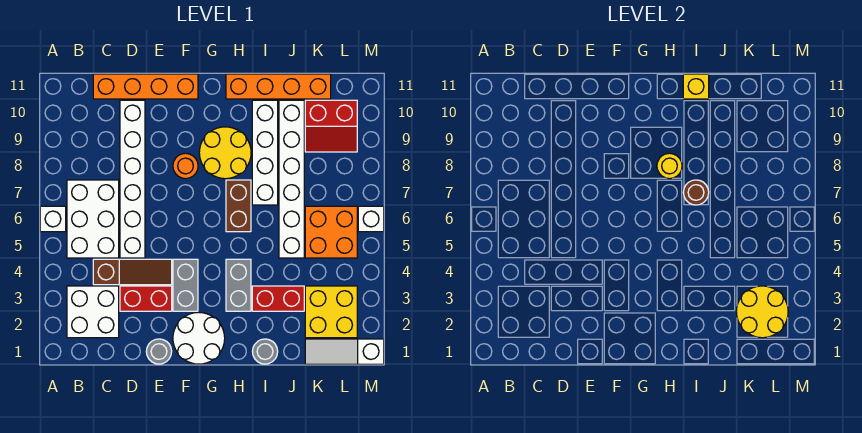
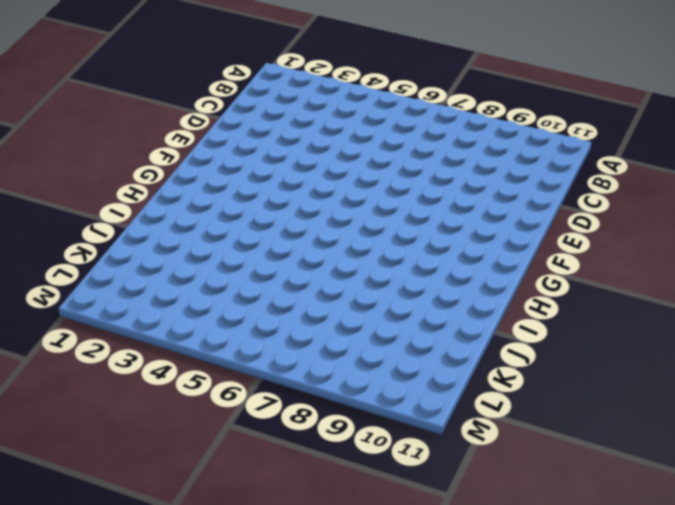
none -> white brick A6 level 1
none -> white brick B2:C3 level 1
none -> white brick B5:C7 level 1

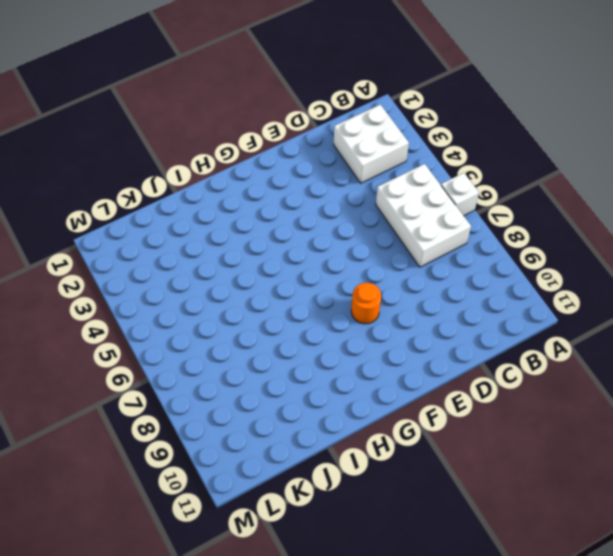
none -> brown slope C4:E4 level 1 top C
none -> orange brick C11:F11 level 1
none -> red brick D3:E3 level 1

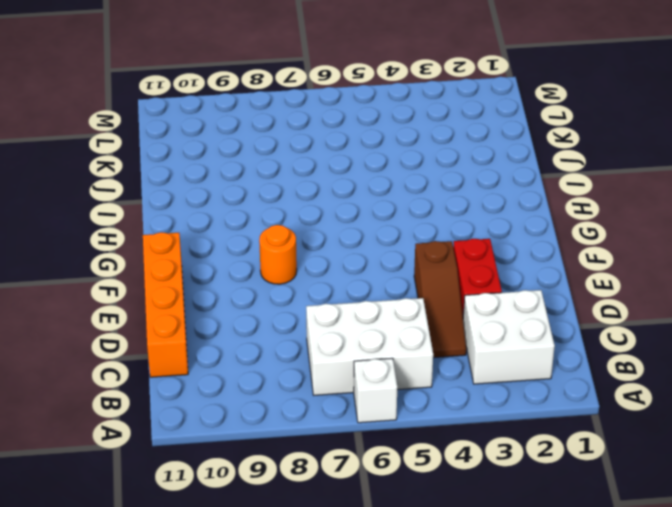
brown slope C4:E4 level 1 top E -> brown slope C4:E4 level 1 top C
none -> white brick D5:D10 level 1
none -> grey round brick E1 level 1
none -> white round brick F1:G2 level 1

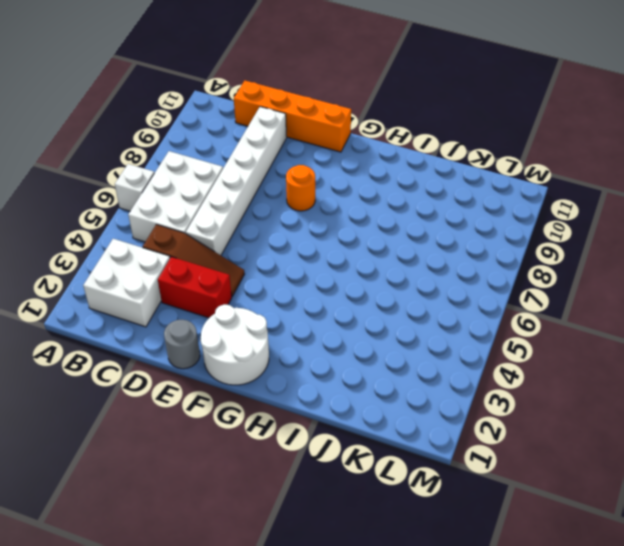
none -> grey brick F3:F4 level 1
none -> yellow round brick G8:H9 level 1
none -> grey brick H3:H4 level 1

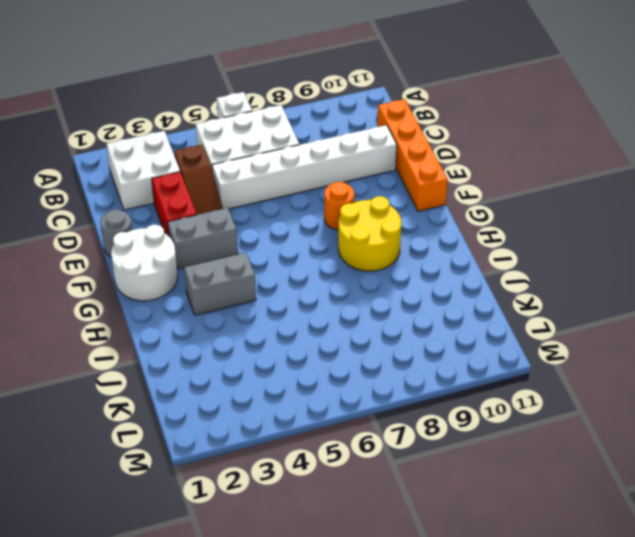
none -> brown brick H6:H7 level 1
none -> orange brick H11:K11 level 1
none -> grey round brick I1 level 1

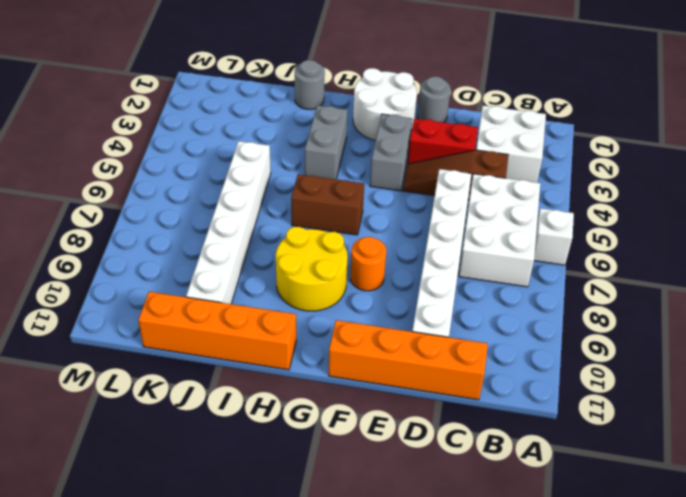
brown brick G6:H6 level 1 -> brown brick H6:H7 level 1
none -> red brick I3:J3 level 1
none -> white brick I7:I10 level 1
none -> white slope K1:M1 level 1 top M

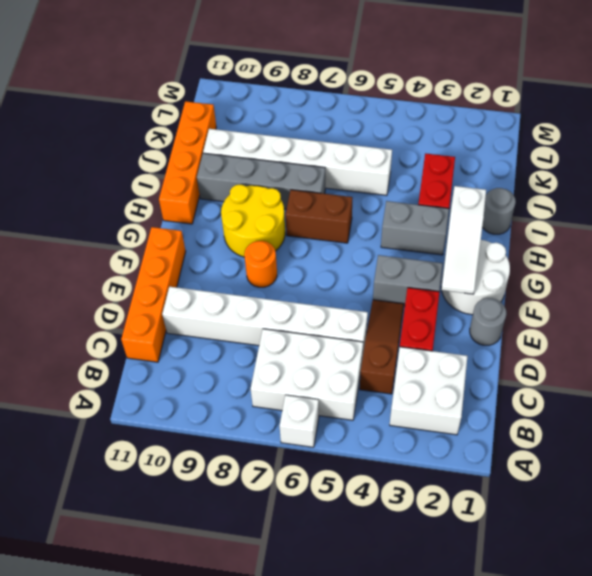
white slope F2:H2 level 2 top H -> white slope K1:M1 level 1 top M
grey brick I7:I10 level 1 -> white brick I7:I10 level 1
none -> yellow brick K2:L3 level 1
none -> orange brick K5:L6 level 1
none -> red slope K9:L10 level 1 top 10

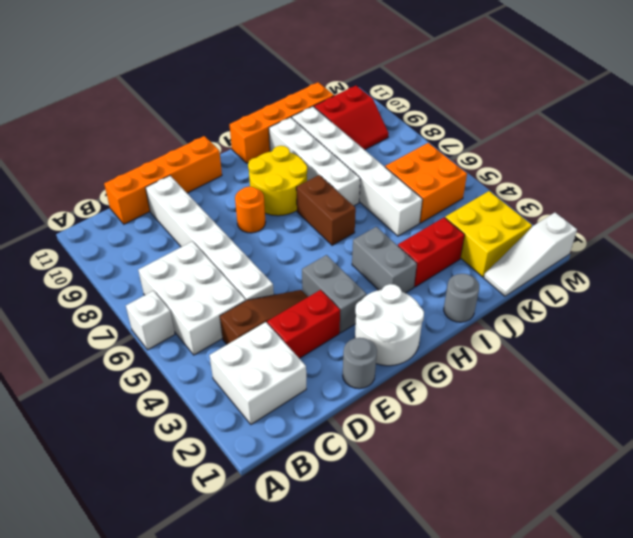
none -> white brick M6 level 1
none -> yellow round brick H8 level 2
none -> brown round brick I7 level 2

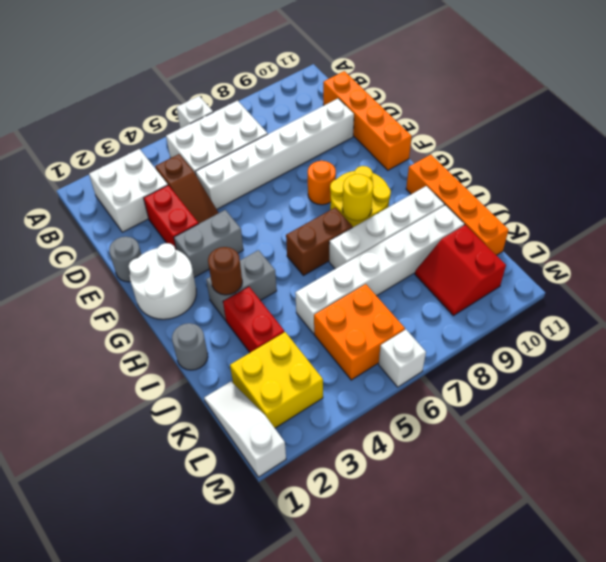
brown round brick H3 level 2 -> brown round brick I7 level 2
none -> yellow brick I11 level 2
none -> yellow round brick K2:L3 level 2

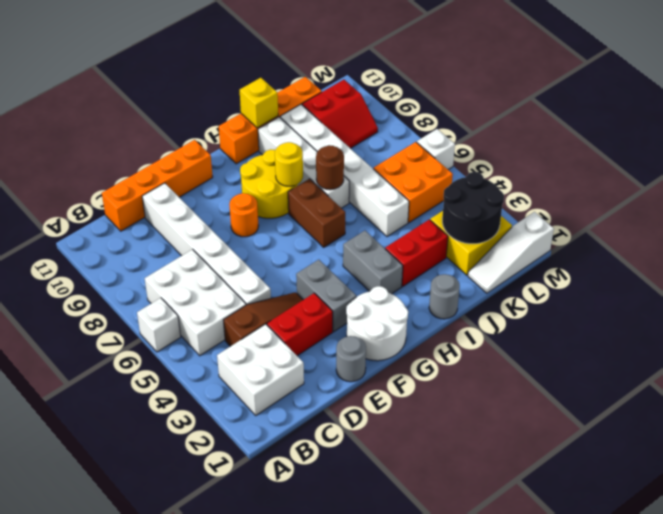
black round brick K2:L3 level 2 -> yellow round brick K2:L3 level 2

